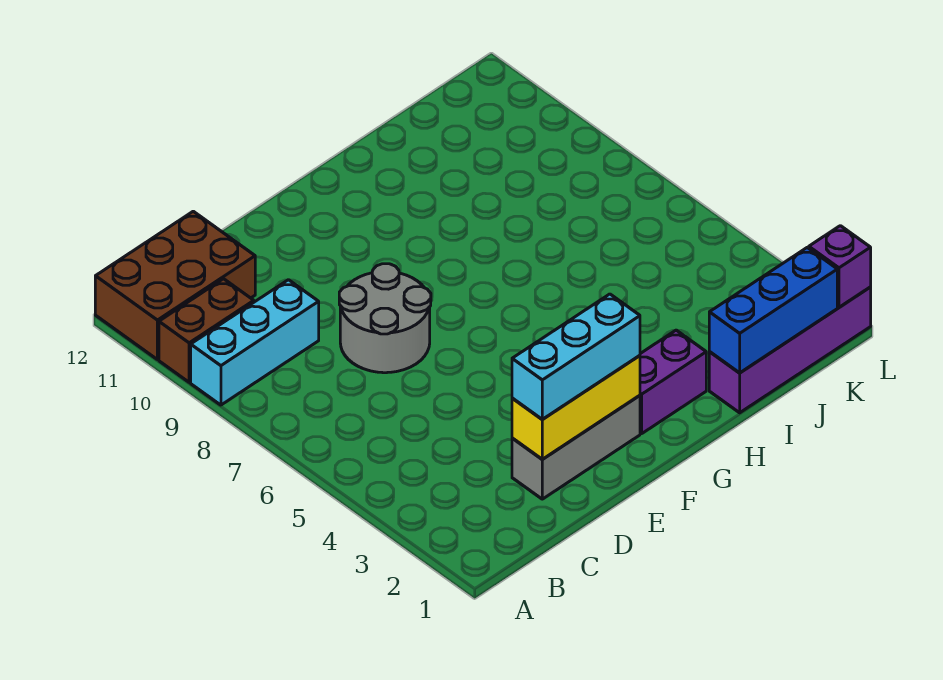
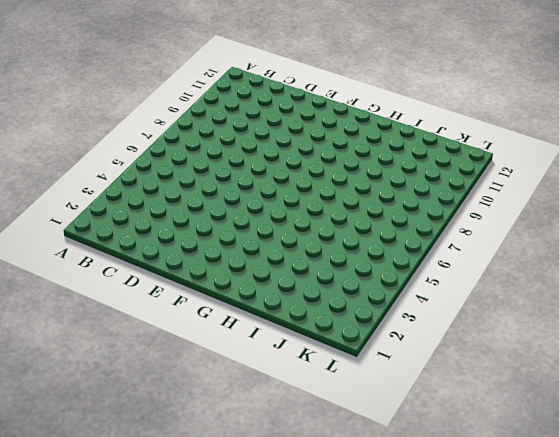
none -> cyan brick A9:C9 level 1
none -> brown brick A10:B10 level 1

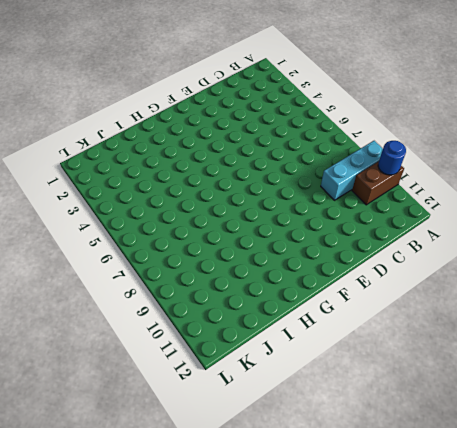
blue round brick A10 level 2 -> none
none -> brown brick A11:C12 level 1
none -> grey brick D2:F2 level 1

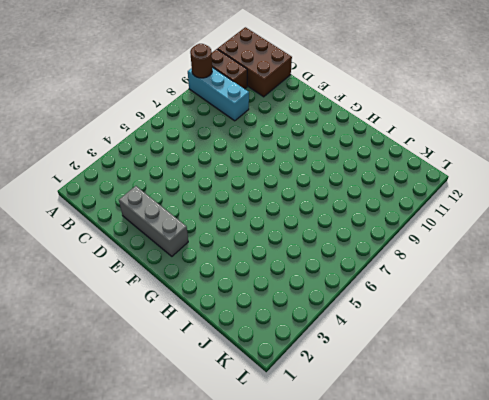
brown round brick A9 level 2 -> none
none -> grey round brick D7:E8 level 1
none -> purple brick G2:H2 level 1

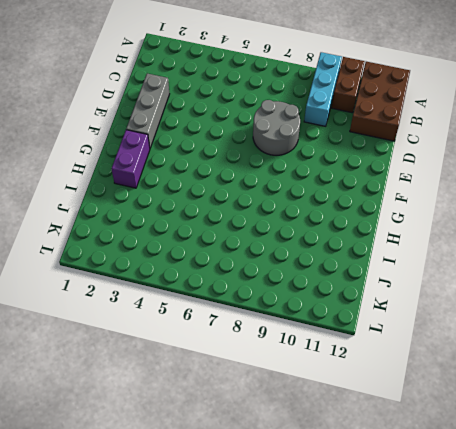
none -> purple brick I1:L1 level 1
none -> yellow brick D2:F2 level 2

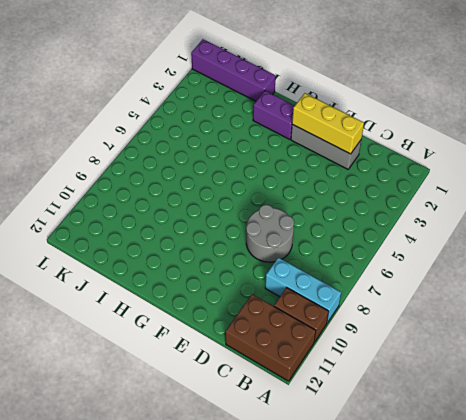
none -> blue brick I1:K1 level 2
none -> purple brick L1 level 2

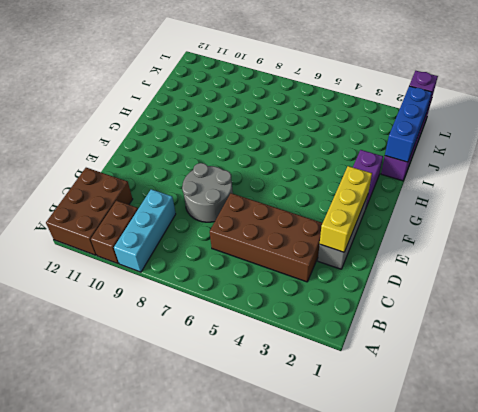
brown brick C3:D6 level 1 -> none
none -> cyan brick D2:F2 level 3

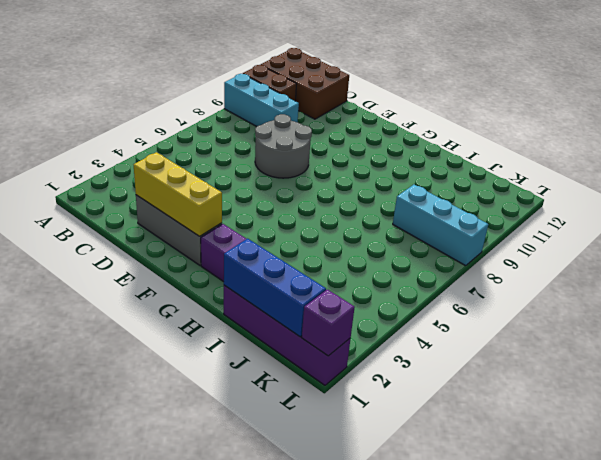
cyan brick J8:L8 level 1 -> cyan brick D2:F2 level 3

